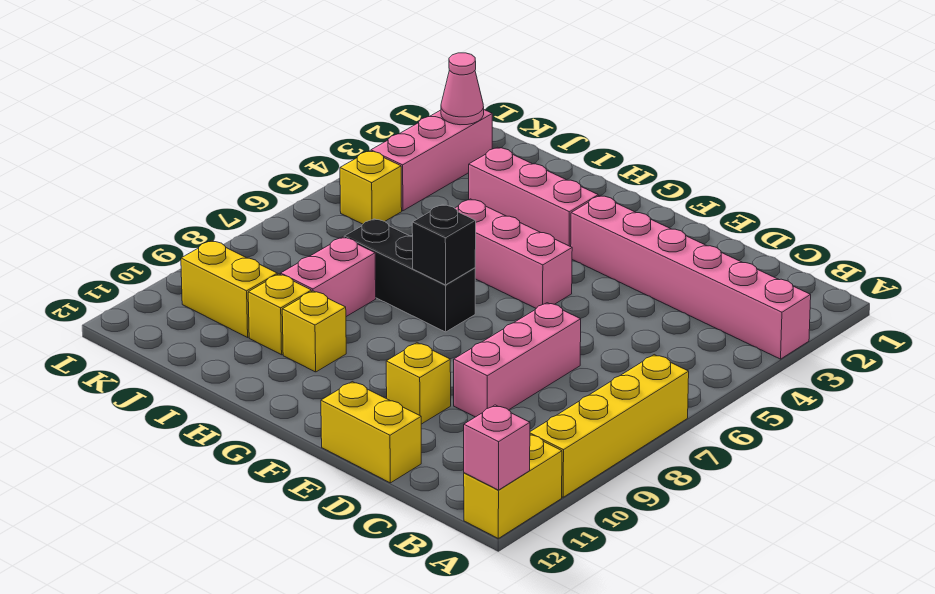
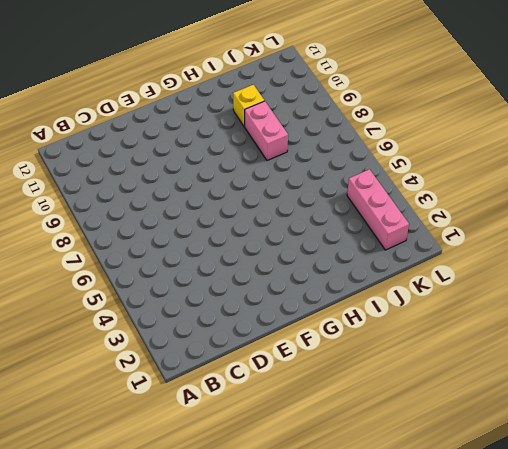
none -> pink brick A3:F3 level 1
none -> yellow brick A7:A10 level 1
none -> yellow brick A11:A12 level 1

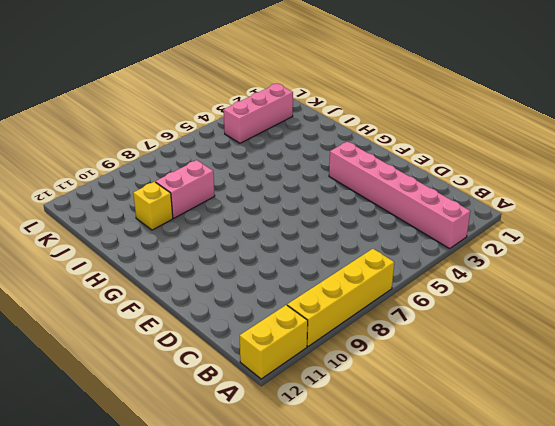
none -> pink brick D7:D9 level 1
none -> yellow brick D12:E12 level 1
none -> yellow brick E10 level 1

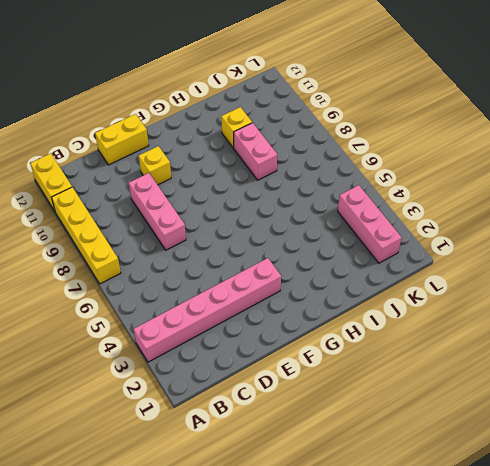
none -> pink brick F5:H5 level 1
none -> pink brick G3:I3 level 1
none -> black brick G7:I7 level 1

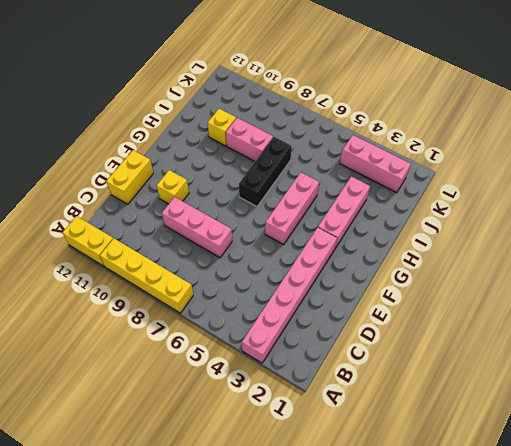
none -> yellow brick H10 level 1
none -> yellow brick J10:K10 level 1
none -> yellow brick K5 level 1

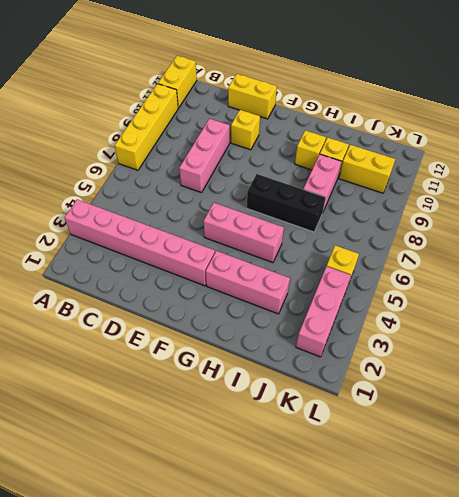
none -> pink brick A12 level 2
none -> black brick G7 level 2
none -> pink cone K2 level 2

